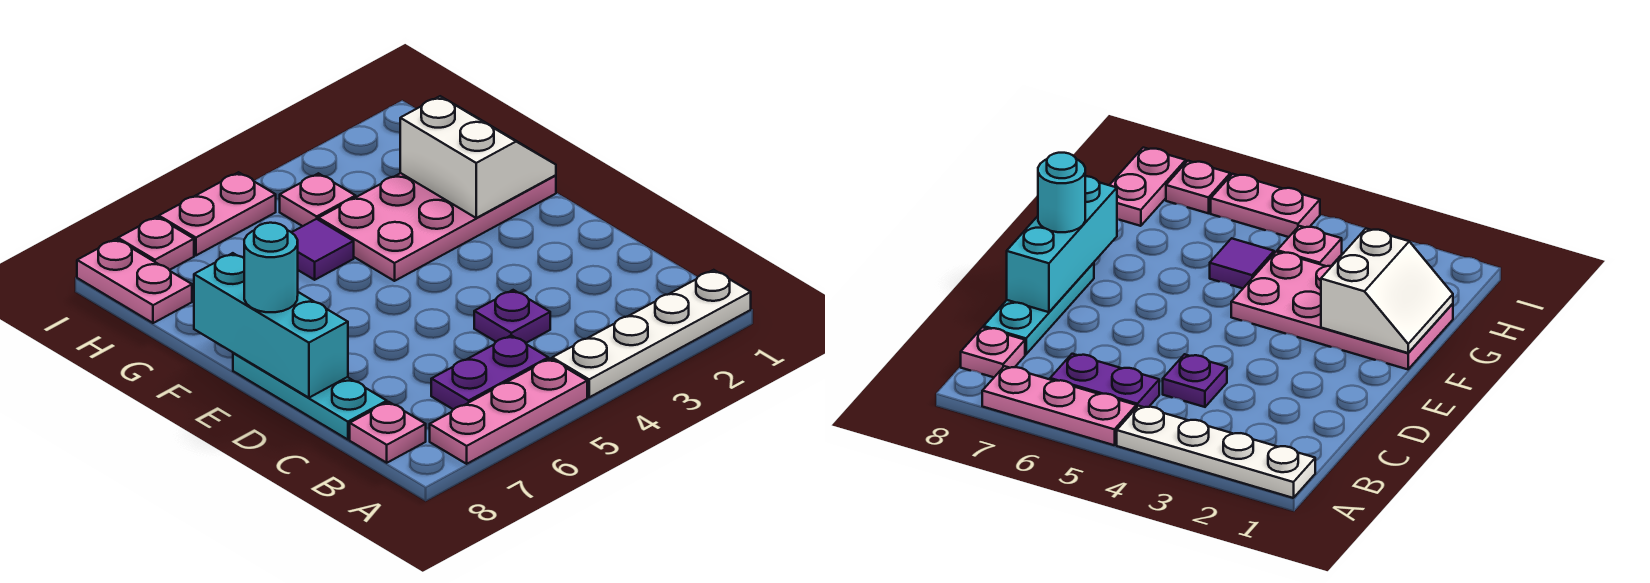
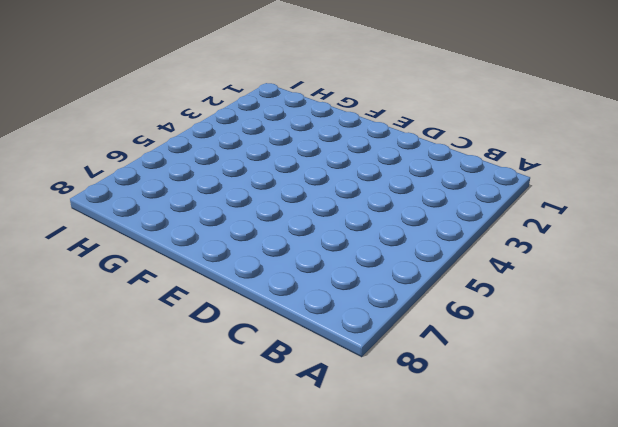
none -> white plate A1:A4 level 1
none -> pink plate A5:A7 level 1
none -> purple plate B5:B6 level 1

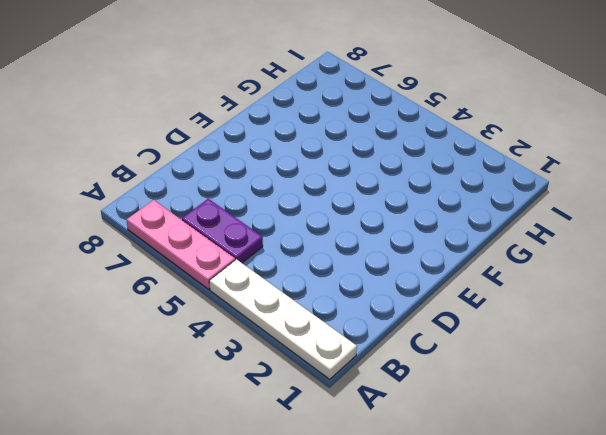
none -> pink plate B8 level 1
none -> purple plate C4 level 1
none -> cyan plate C8:E8 level 1

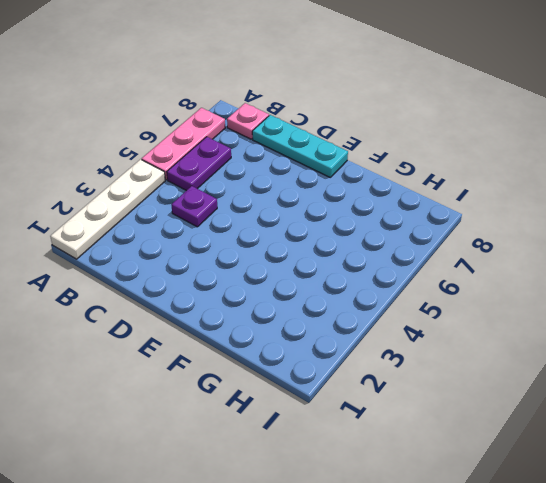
none -> pink plate F1:G4 level 1
none -> purple tile G5 level 1
none -> pink plate H4 level 1

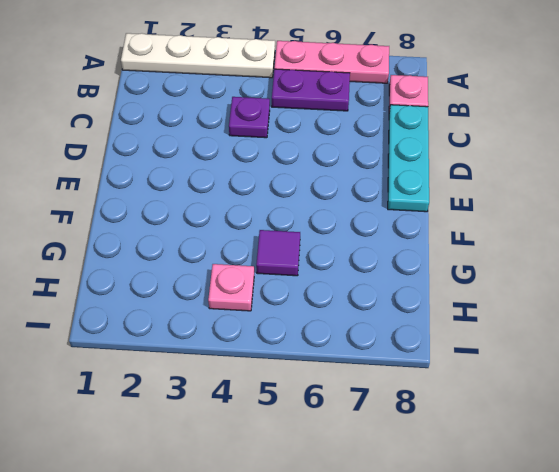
none -> pink plate F1:G4 level 1
none -> pink plate H8:I8 level 1
none -> pink plate I5:I6 level 1

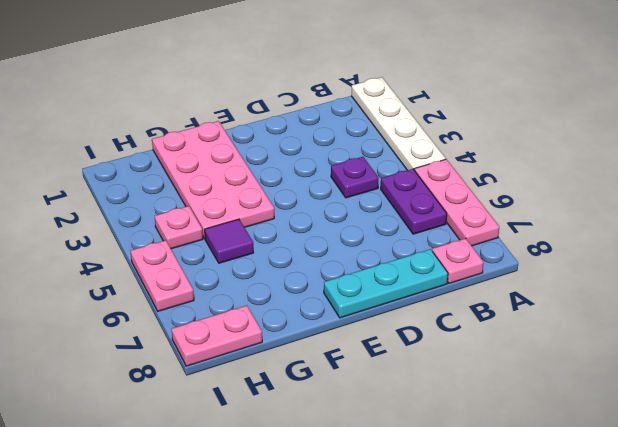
none -> pink plate I7 level 1
none -> cyan brick D8:F8 level 2
none -> white slope F1:G2 level 2 top 2

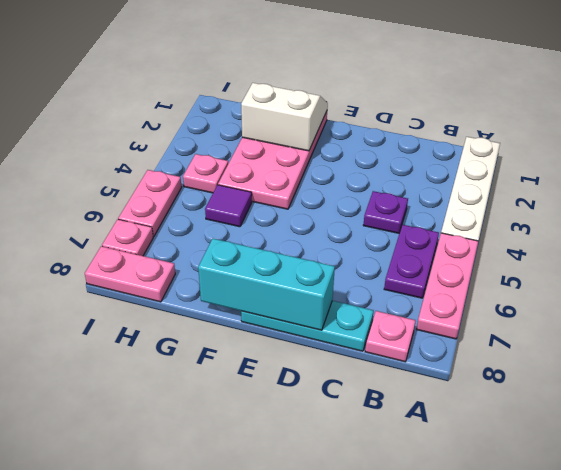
none -> cyan round brick E8 level 3

